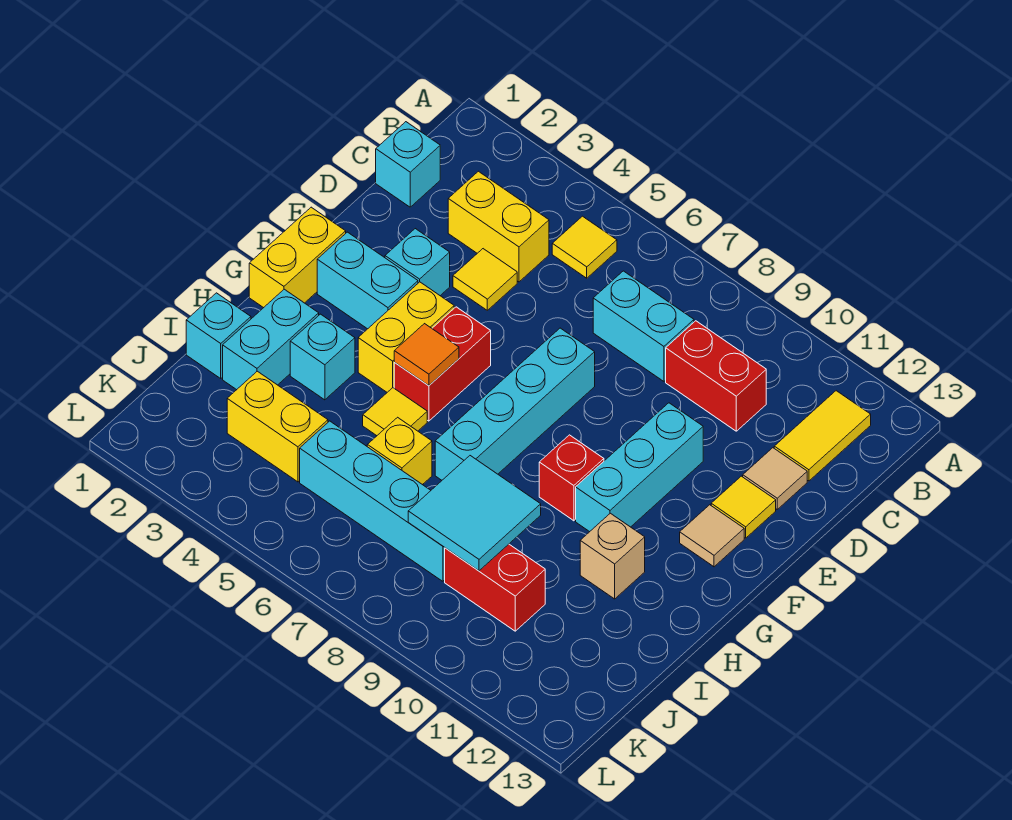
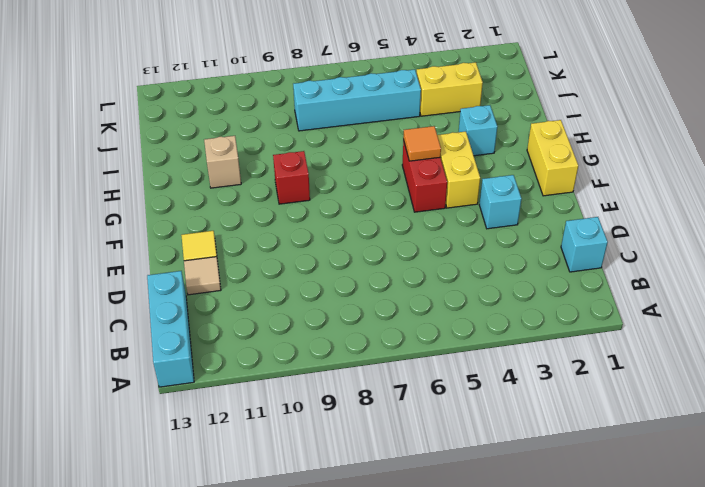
cyan brick A13:C13 level 1 -> cyan brick E10:G10 level 1
none -> yellow tile B5 level 1
none -> yellow tile B12:C12 level 1
none -> yellow brick C3:C4 level 1

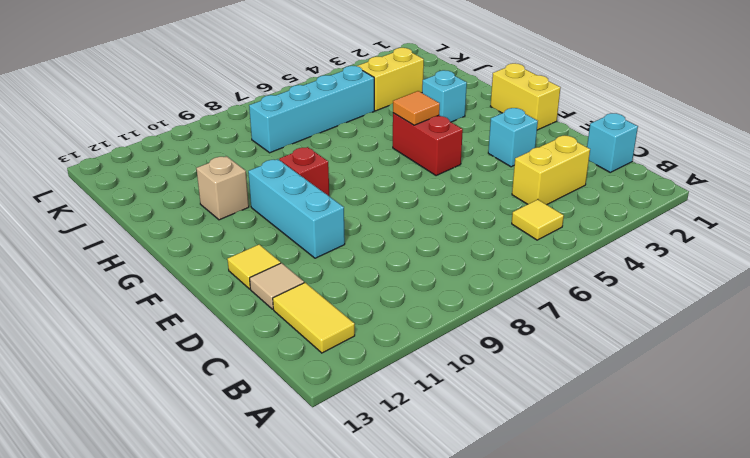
none -> cyan brick C7:C8 level 1
none -> red brick C9:C10 level 1
none -> yellow tile D4 level 1

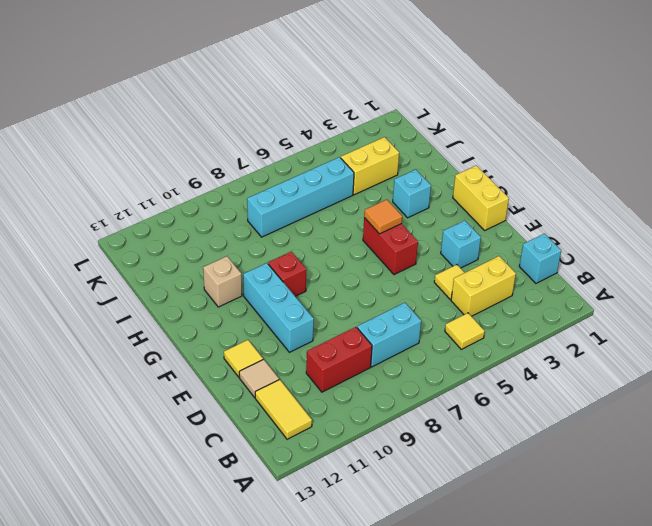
none -> cyan brick E7:H7 level 1
none -> cyan brick F2:F3 level 1
none -> yellow brick F4:G4 level 1

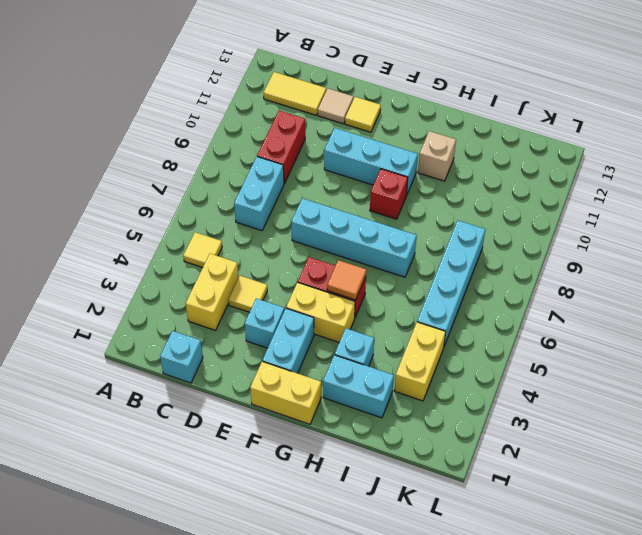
none -> tan tile F12 level 1
none -> yellow tile H5 level 1
none -> cyan brick I1 level 1

